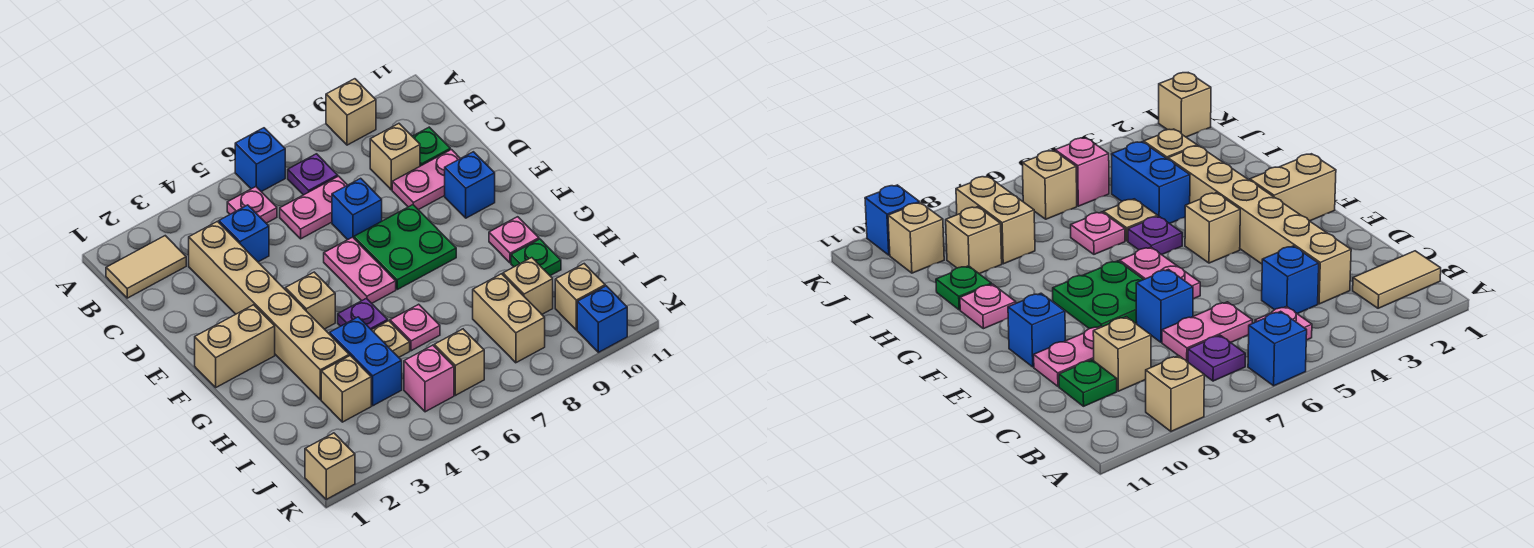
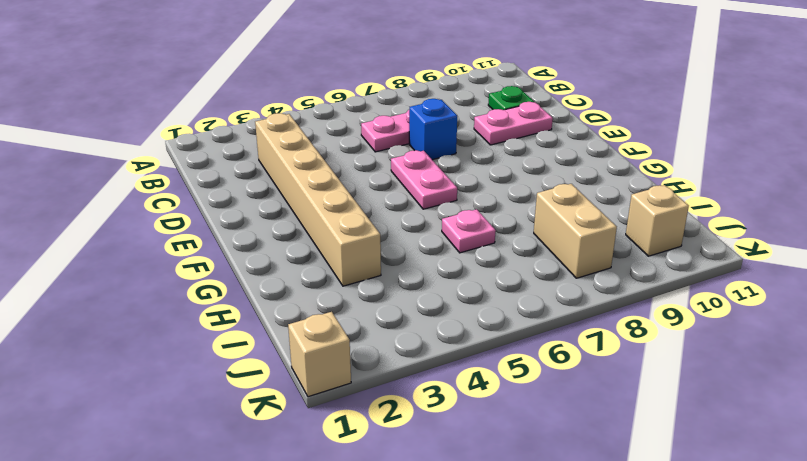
none -> blue brick A6 level 1
none -> tan brick A9 level 1
none -> tan tile B1:B2 level 1
none -> pink plate B5 level 1

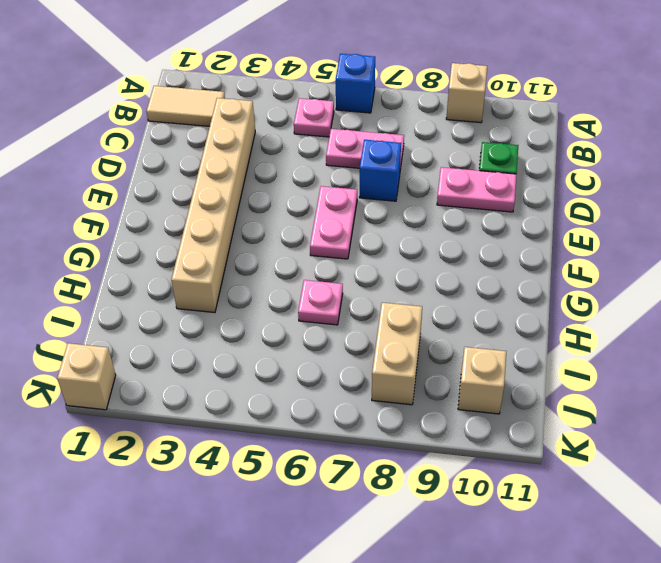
none -> purple plate B7 level 1
none -> blue brick C4 level 1
none -> tan brick C9 level 1
none -> green plate E7:F8 level 1

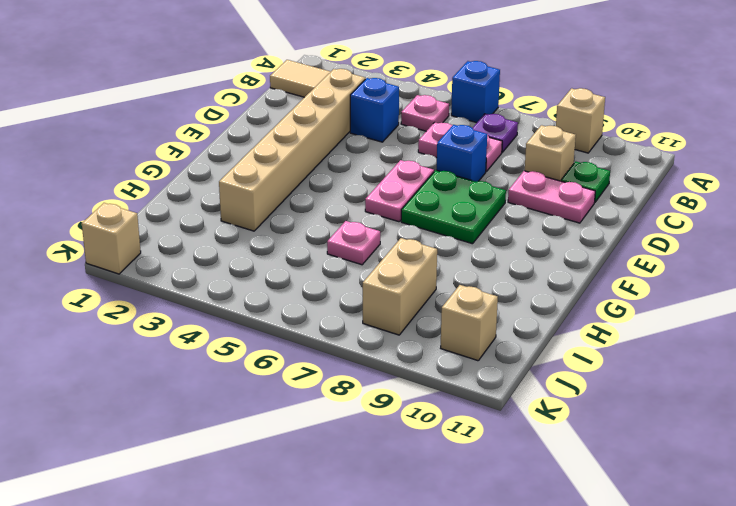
none -> blue brick E10 level 1
none -> tan brick F1:F2 level 1
none -> tan brick F4 level 1
none -> purple plate G5 level 1

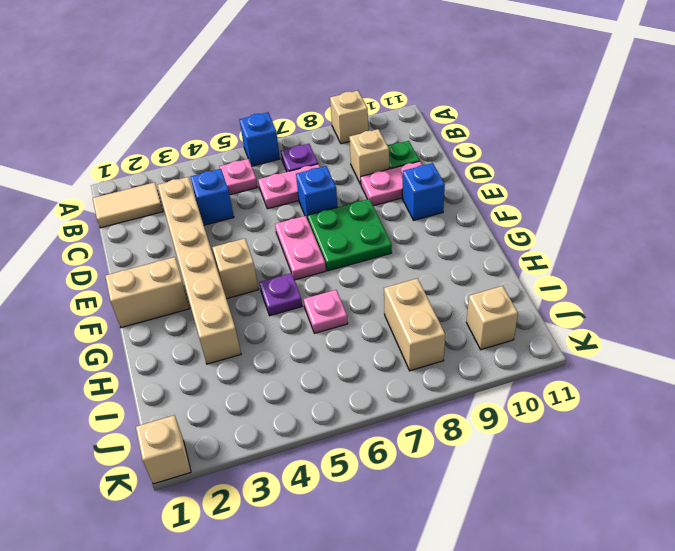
none -> pink plate G10 level 1
none -> blue brick H4:I4 level 1
none -> tan plate H5 level 1
none -> green plate H10 level 1

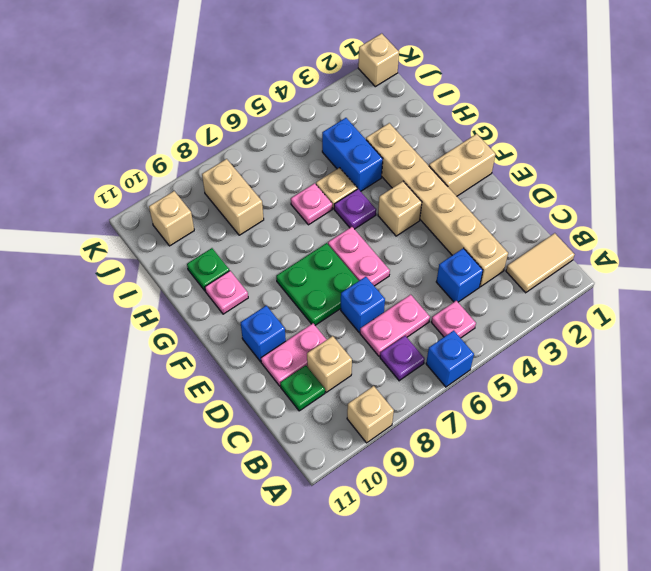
none -> tan brick I3 level 1
none -> tan brick I9 level 1
none -> pink brick J5 level 1
none -> tan brick J6 level 1

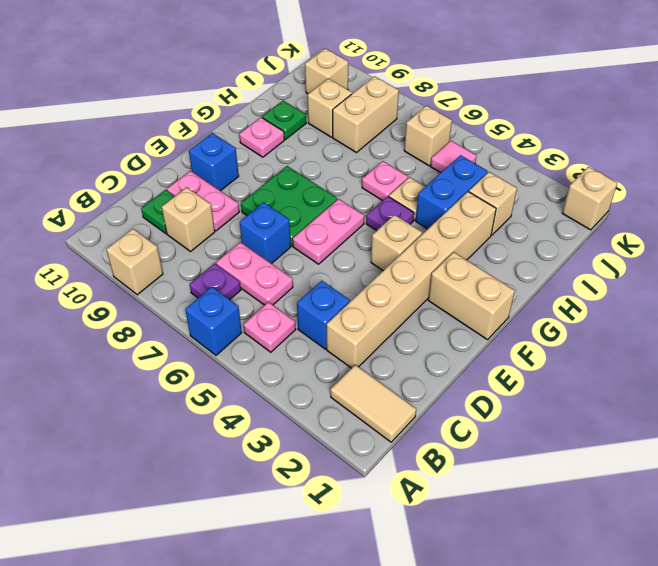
pink tile J5 level 1 -> pink brick J5 level 1
none -> blue brick K10 level 1

